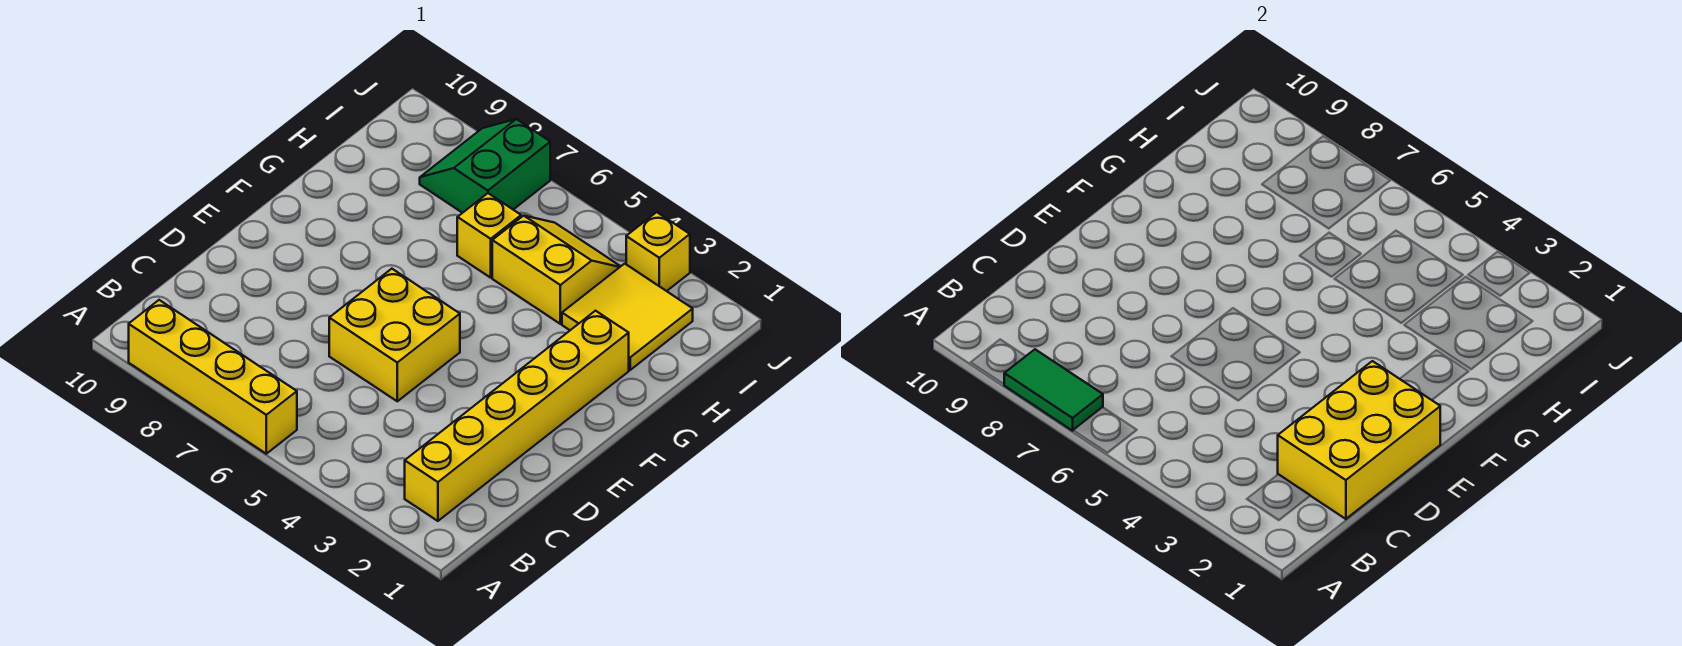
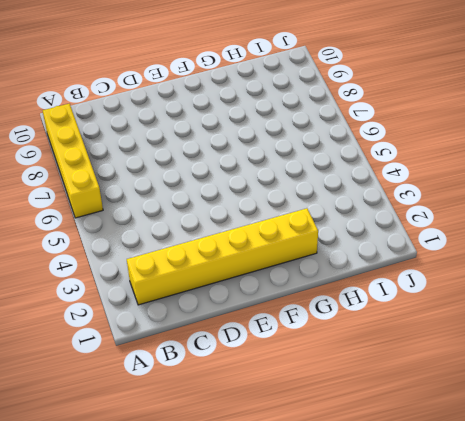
none -> yellow brick D5:E6 level 1
none -> yellow tile H2:I3 level 1

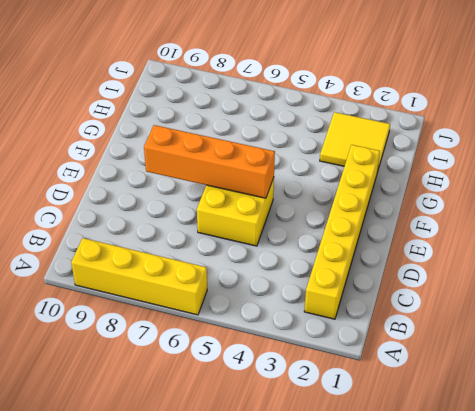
orange brick E5:E8 level 2 -> none
none -> yellow slope H4:I5 level 1 top H
none -> yellow brick H6 level 1

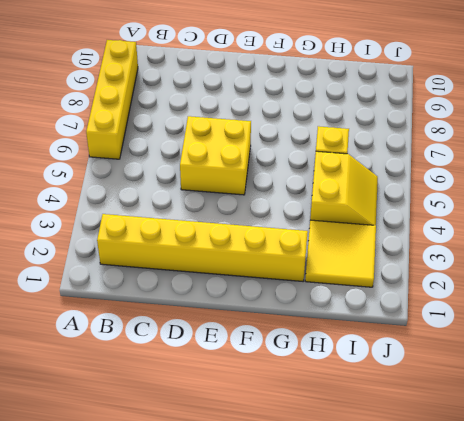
none -> green slope I7:J8 level 1 top 7
none -> yellow brick J3 level 1

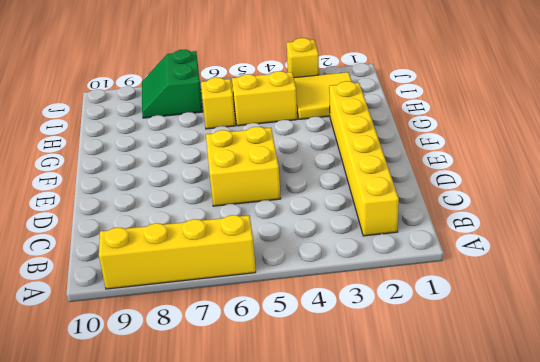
none -> green tile A7:A8 level 2
none -> yellow brick C1:E2 level 2

